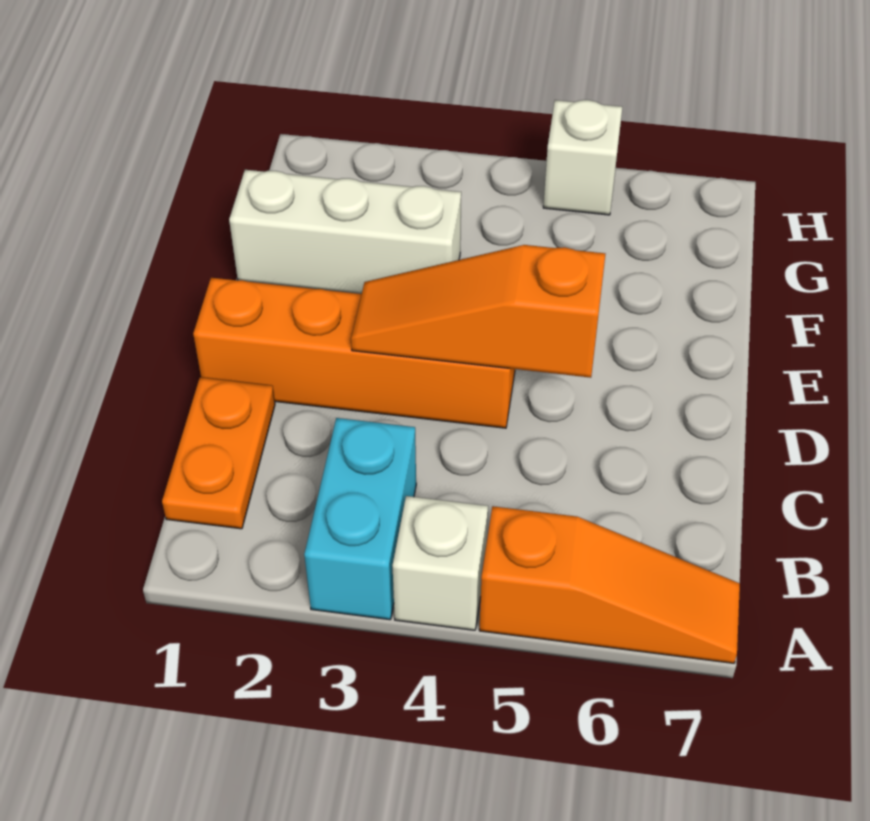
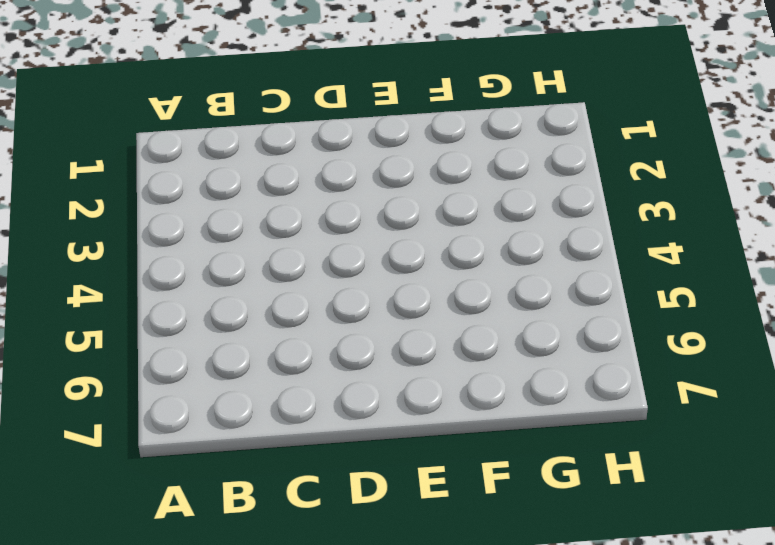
none -> cyan brick A3:B3 level 1
none -> white brick A4 level 1

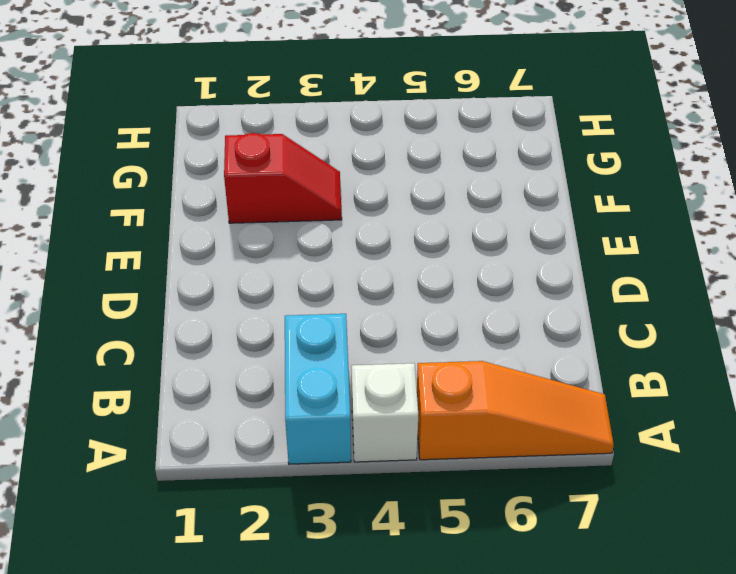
red slope F2:F3 level 1 top 2 -> white brick F1:F3 level 1
none -> orange plate B1:C1 level 1
none -> orange brick D1:D4 level 1

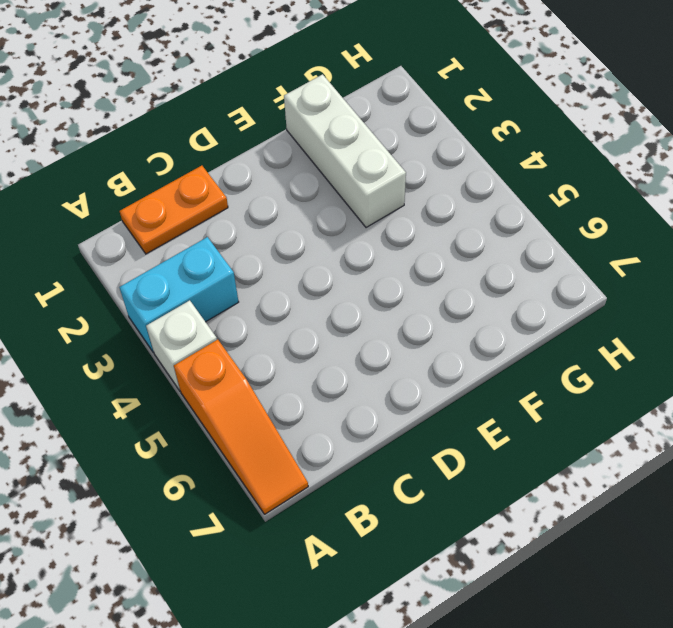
none -> orange brick D1:D4 level 1
none -> white brick H5 level 1

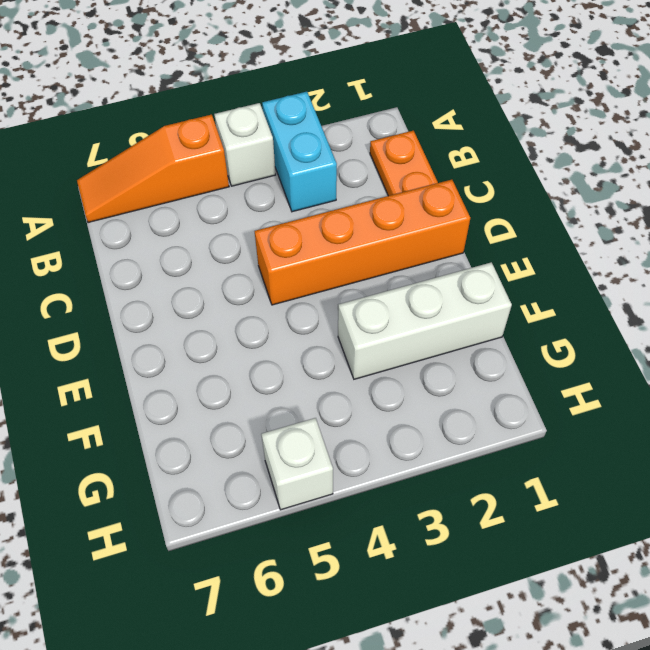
none -> orange slope D3:D5 level 2 top 5

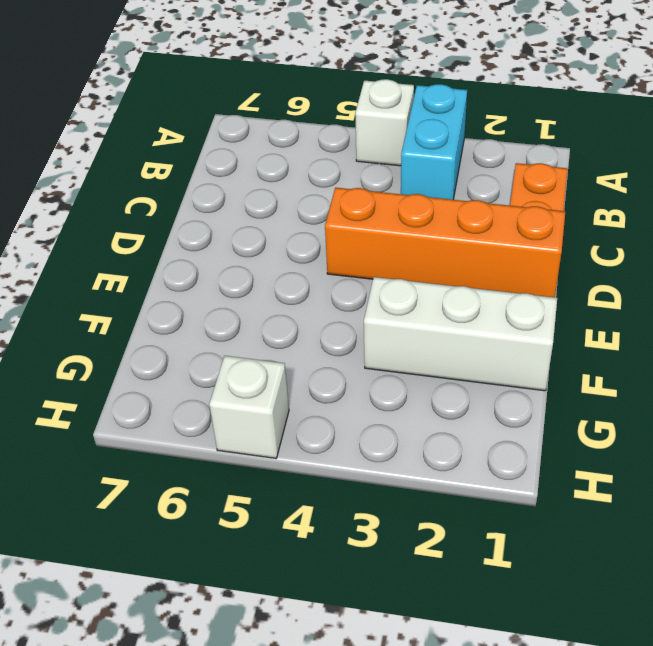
none -> orange slope A5:A7 level 1 top 5
none -> orange slope D3:D5 level 2 top 5

